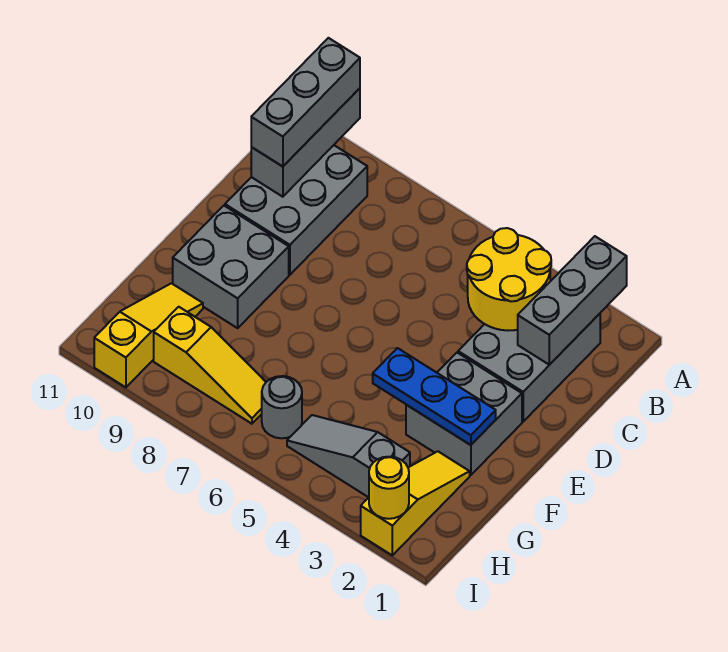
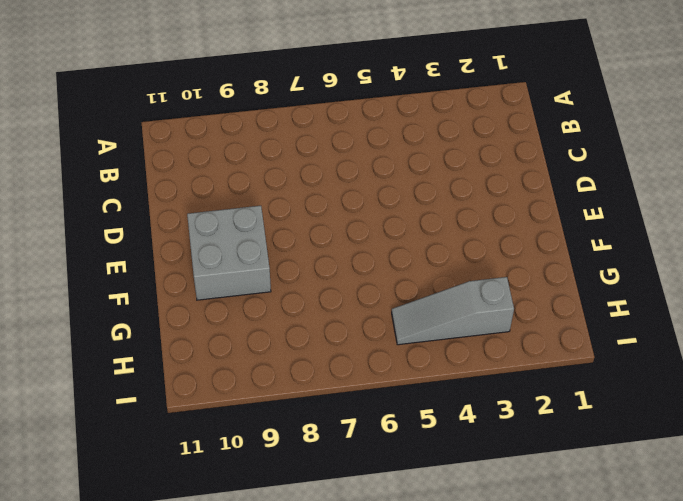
none -> grey brick B2:D3 level 1
none -> grey brick B9:D10 level 1
none -> grey brick E2:F3 level 1

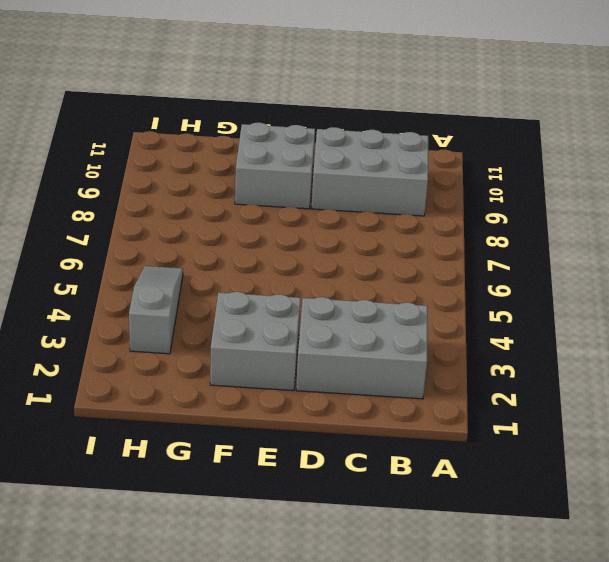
none -> yellow slope G2:I2 level 1 top I
none -> yellow slope G10:I10 level 1 top I
none -> grey round brick H6 level 1

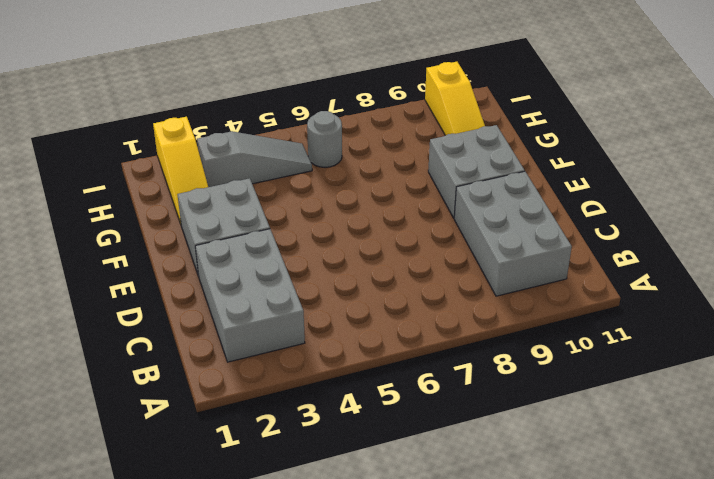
none -> yellow slope H7:H9 level 1 top 9
none -> grey brick A2:C2 level 2
none -> grey brick A10:C10 level 2

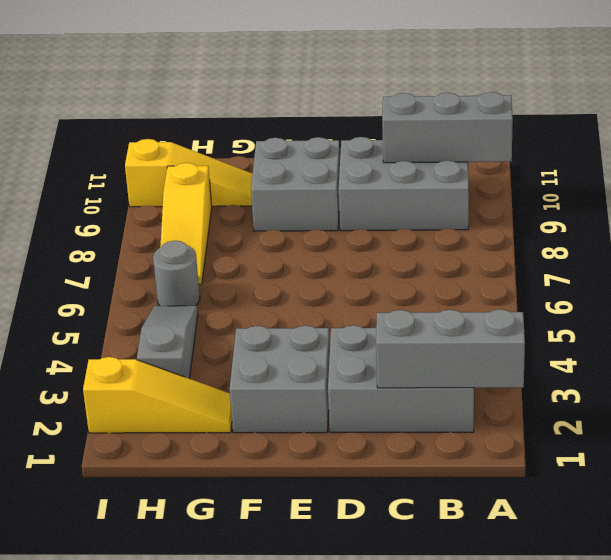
none -> yellow round brick B3:C4 level 2
none -> blue plate F2:F4 level 2
none -> yellow round brick I2 level 2

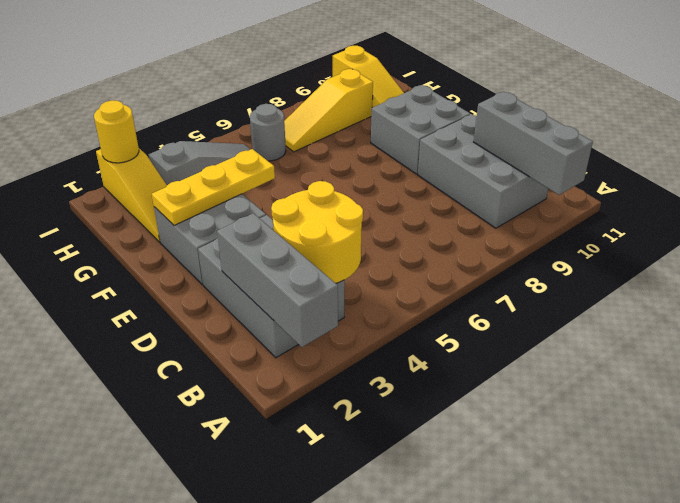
yellow plate F2:F4 level 2 -> blue plate F2:F4 level 2
none -> grey brick A10:C10 level 3

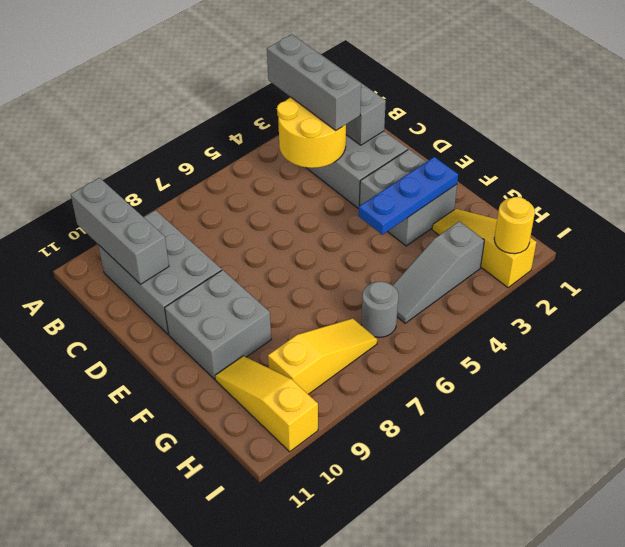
grey brick A3:C3 level 3 -> grey brick A10:C10 level 3

